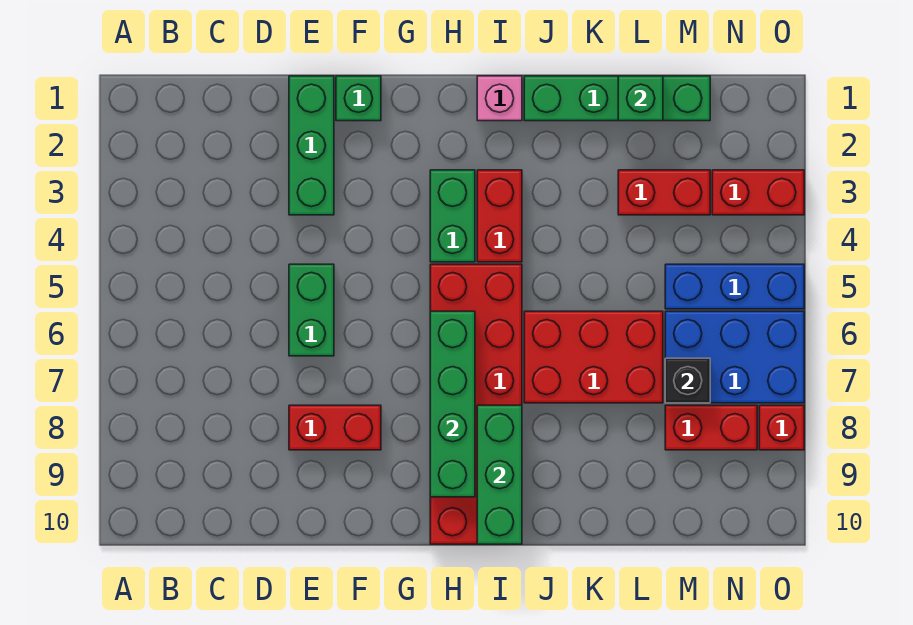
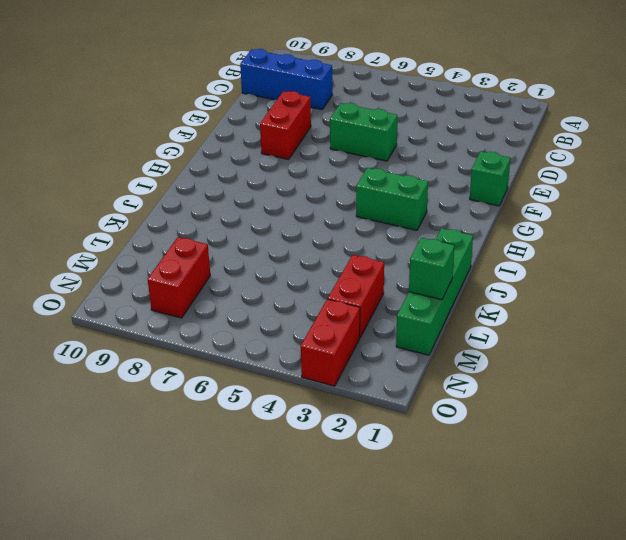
blue brick C8:C10 level 1 -> blue brick M5:O5 level 1
none -> green brick E1:E3 level 1
none -> red brick H5:I10 level 1
none -> pink brick I1 level 1

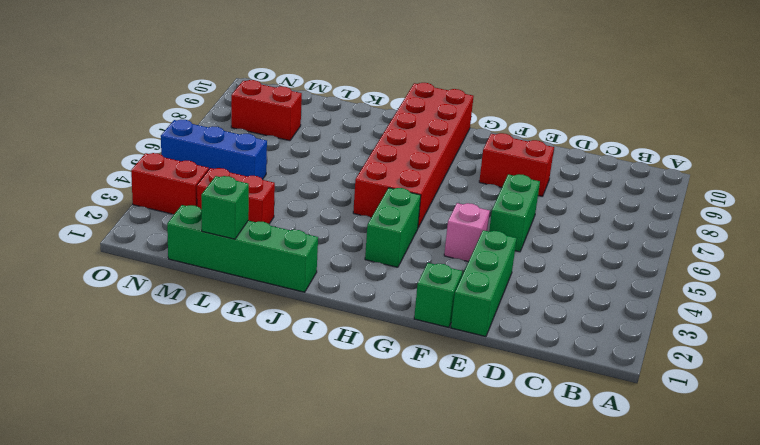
pink brick F4 level 1 -> pink brick I1 level 1
none -> red brick I3:I4 level 1
none -> red brick J6:L7 level 1
none -> blue brick M6:O7 level 1

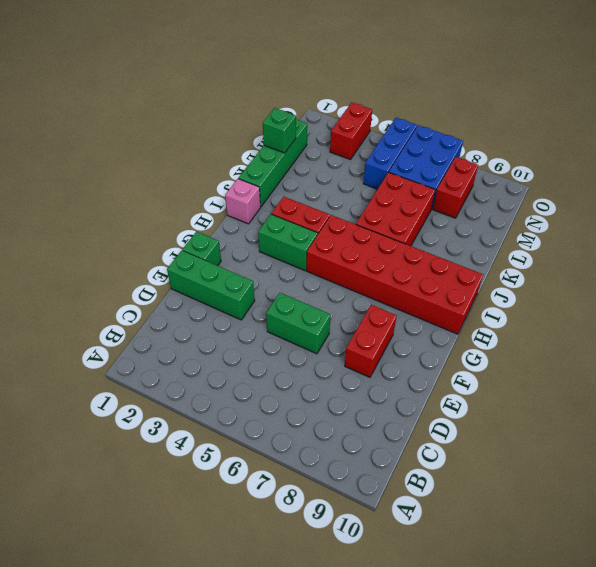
none -> red brick L3:M3 level 1
none -> red brick O8 level 1
none -> green brick H6:H9 level 2

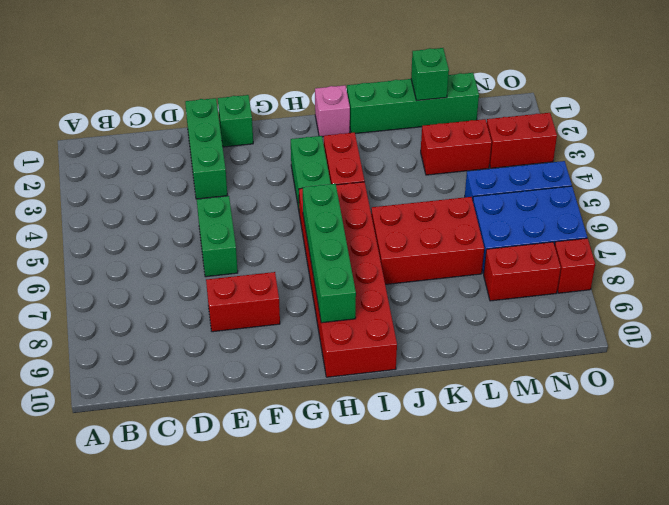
none -> green brick I8:I10 level 2
none -> black brick M7 level 2

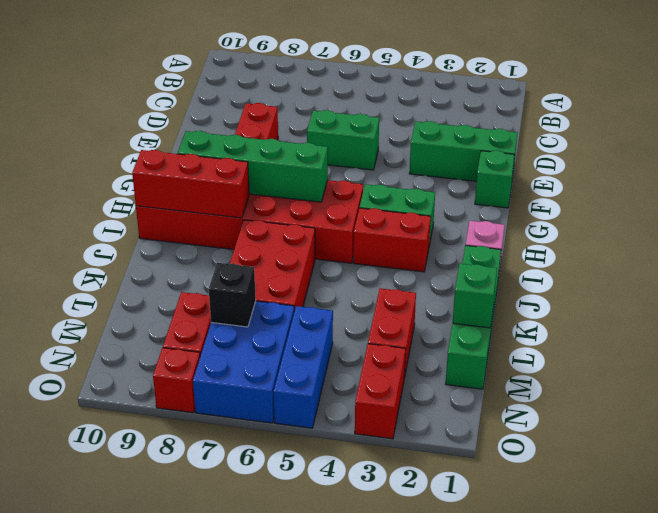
red brick I8:I10 level 2 -> green brick I8:I10 level 2

